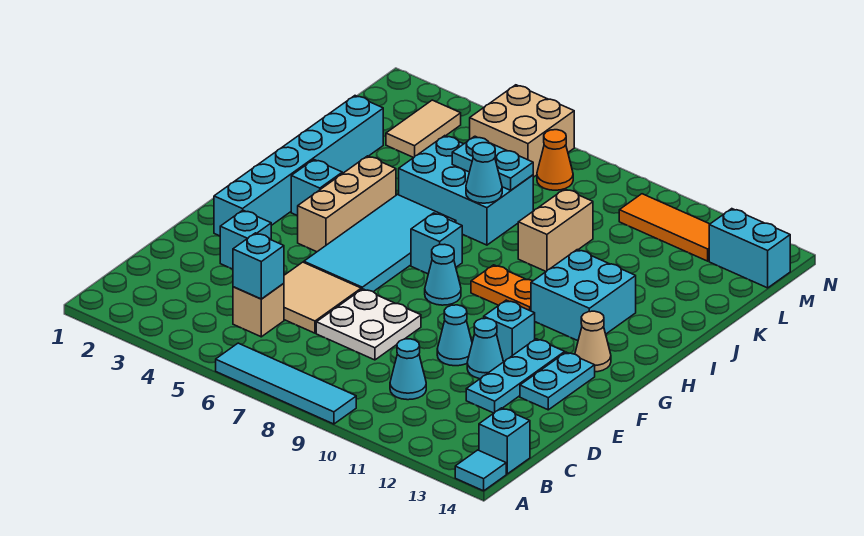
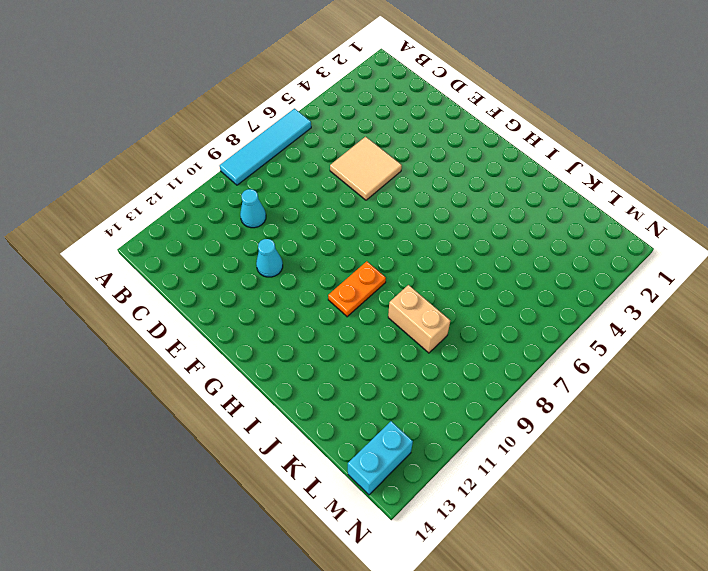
none -> cyan tile A14 level 1
none -> cyan brick B14 level 1
none -> tan brick C5 level 1
none -> white plate D7:E8 level 1

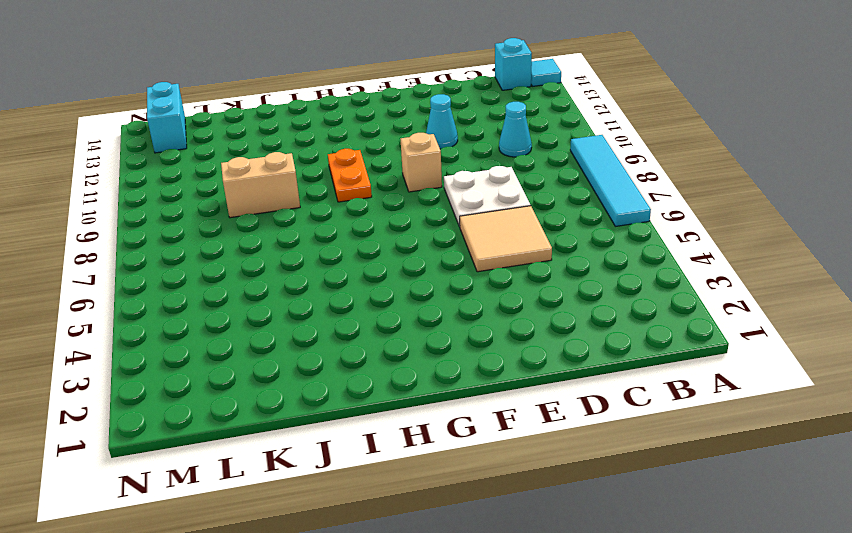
tan brick F9 level 1 -> tan brick C5 level 1
none -> cyan plate D12:F12 level 1
none -> cyan brick E3 level 1
none -> cyan cone E10 level 1
none -> cyan plate E13:F13 level 1

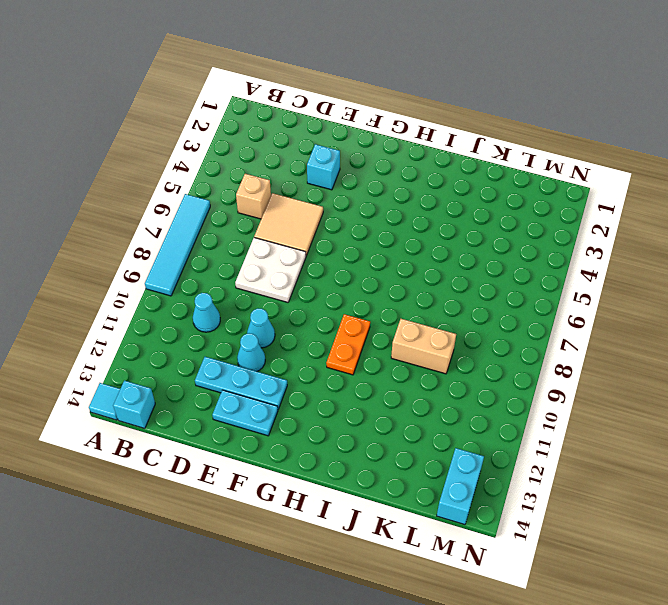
none -> cyan brick F2:K2 level 1
none -> cyan tile F5:I6 level 1
none -> cyan brick F11 level 1
none -> tan brick G4:I4 level 1

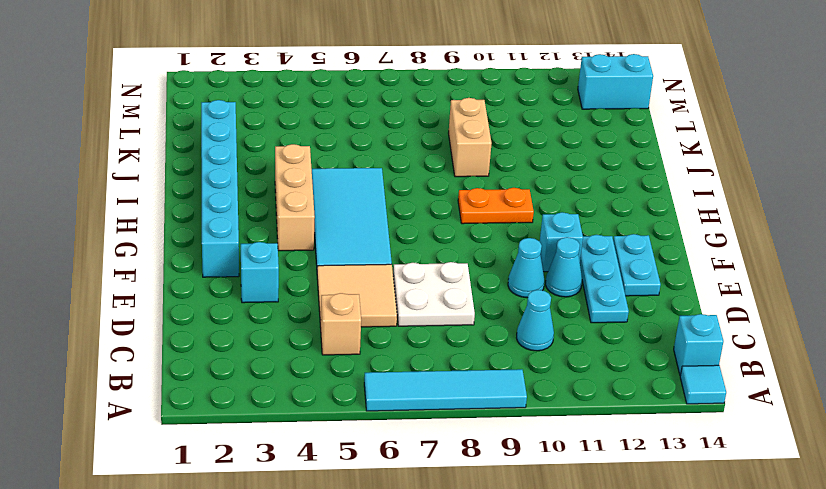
none -> cyan cone G8 level 1
none -> tan cone G13 level 1
none -> cyan brick H3 level 1
none -> cyan brick H7 level 1

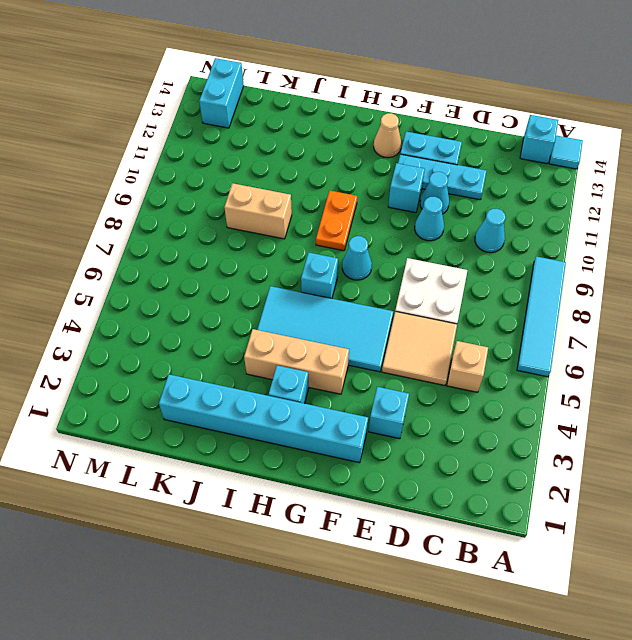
none -> cyan brick H11:I12 level 1
none -> cyan brick J5:K7 level 1
none -> tan tile L3:M3 level 1
none -> tan brick M5:N6 level 1

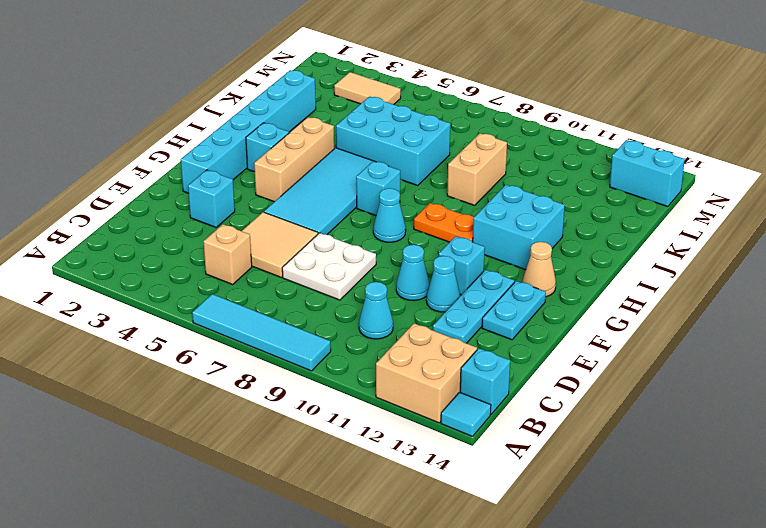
tan brick A12:B13 level 1 -> tan brick M5:N6 level 1
tan tile M3:M4 level 1 -> tan tile L3:M3 level 1
none -> orange cone M7 level 1
none -> orange tile M10:M12 level 1
none -> cyan brick C5 level 2
none -> cyan cone J7 level 2

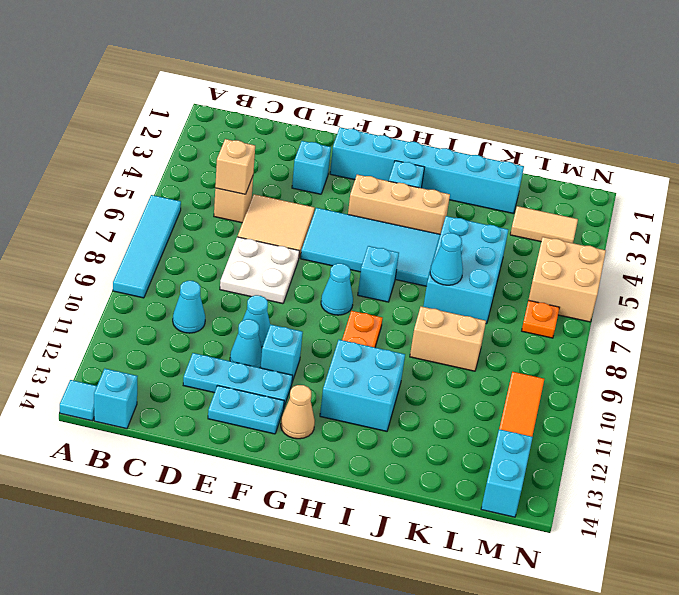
tan brick C5 level 2 -> cyan brick C5 level 2
orange plate M7 level 1 -> orange cone M7 level 1
none -> cyan plate K6:K7 level 2

